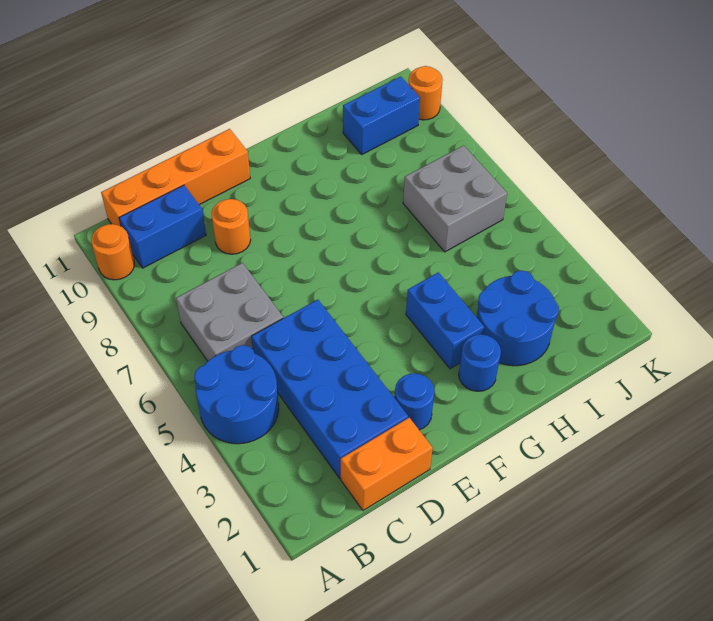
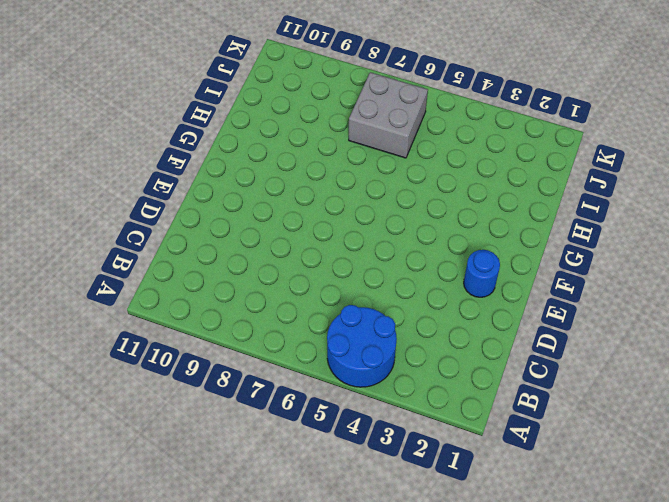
none -> orange round brick A10 level 1
none -> grey brick B6:C7 level 1
none -> blue brick B10:C10 level 1

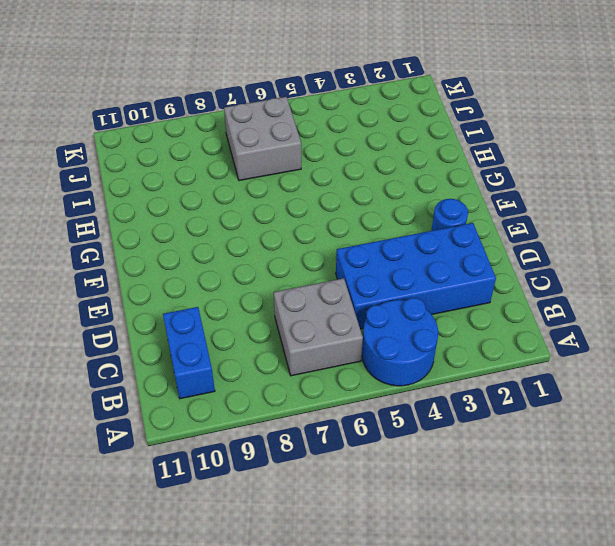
none -> orange round brick A10 level 1
none -> orange brick B11:E11 level 1
none -> orange brick C1:D1 level 1

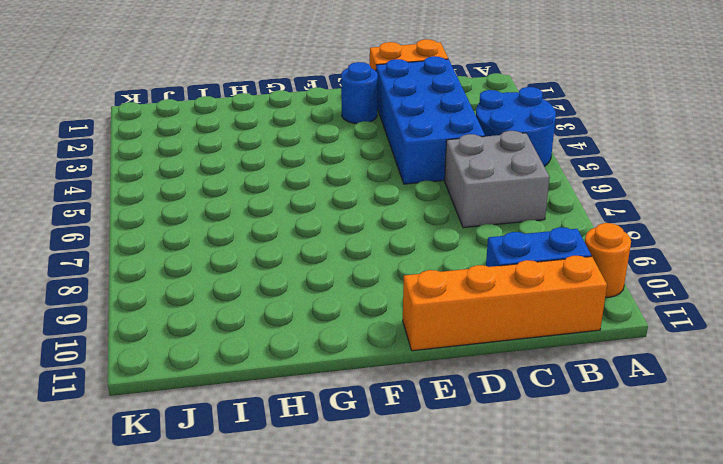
none -> orange round brick D9 level 1
none -> blue round brick G2 level 1
none -> blue brick G3:G4 level 1

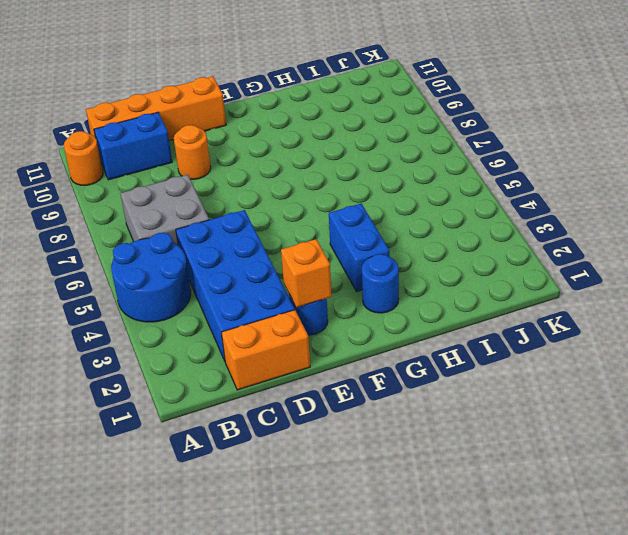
orange brick E2 level 2 -> none
none -> blue round brick H2:I3 level 1
none -> grey brick I6:J7 level 1
none -> blue brick I10:J10 level 1

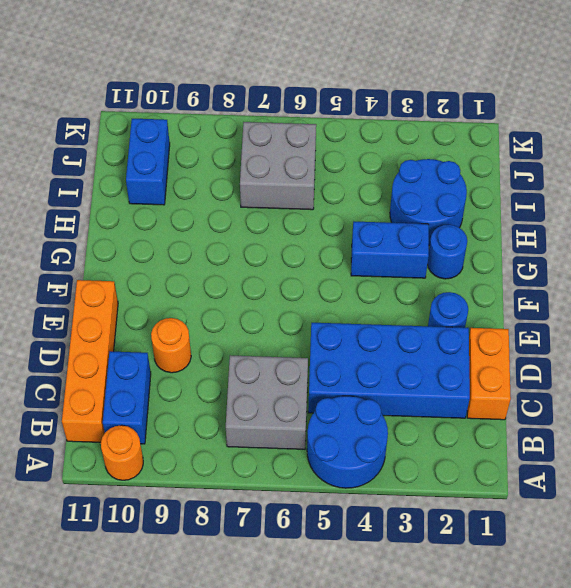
none -> orange round brick K10 level 1

